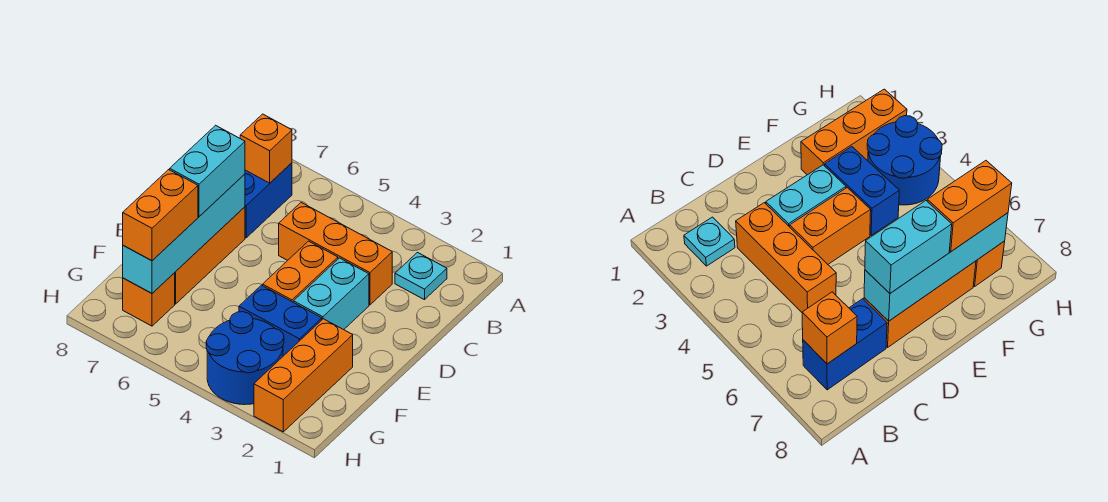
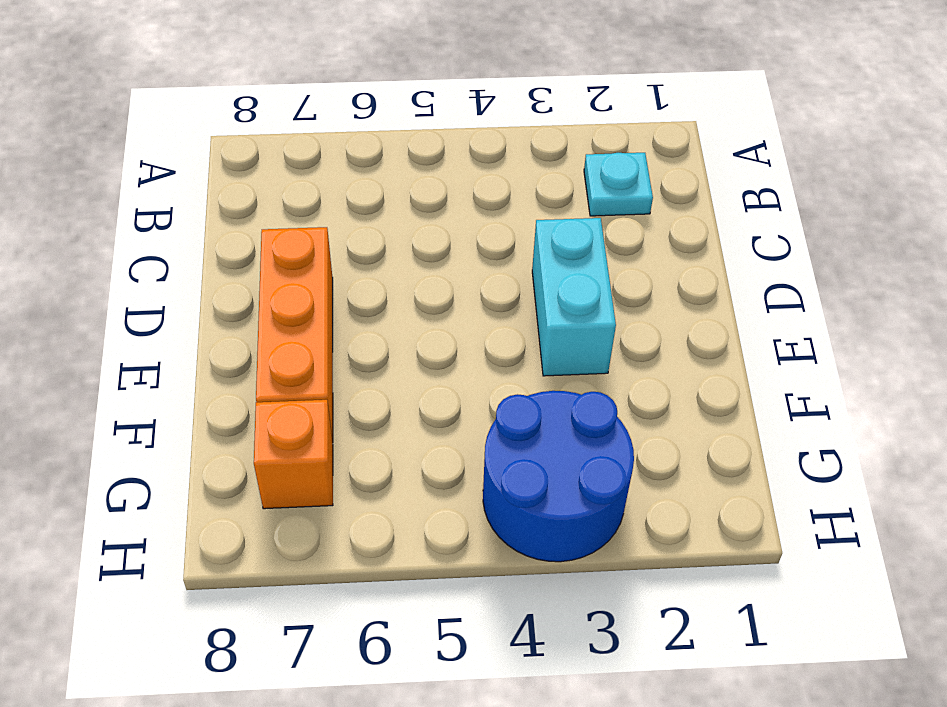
none -> blue brick B7:C7 level 1
none -> orange brick C3:C5 level 1
none -> orange brick D4:E4 level 1

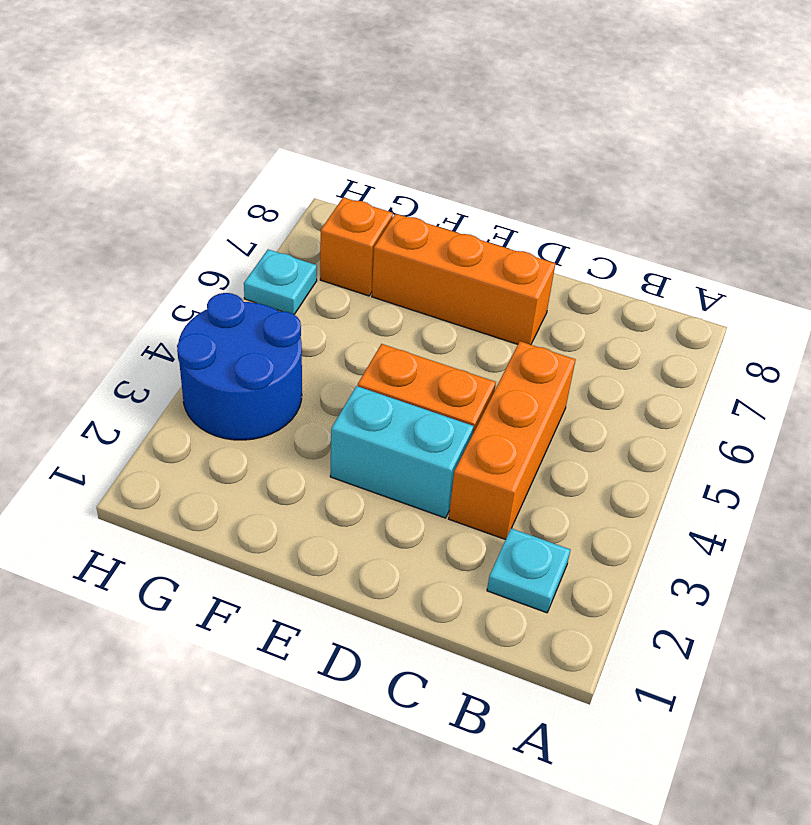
cyan plate H6 level 1 -> none
none -> blue brick B7:C7 level 1
none -> orange brick F2:H2 level 1
none -> blue brick F3:F4 level 1

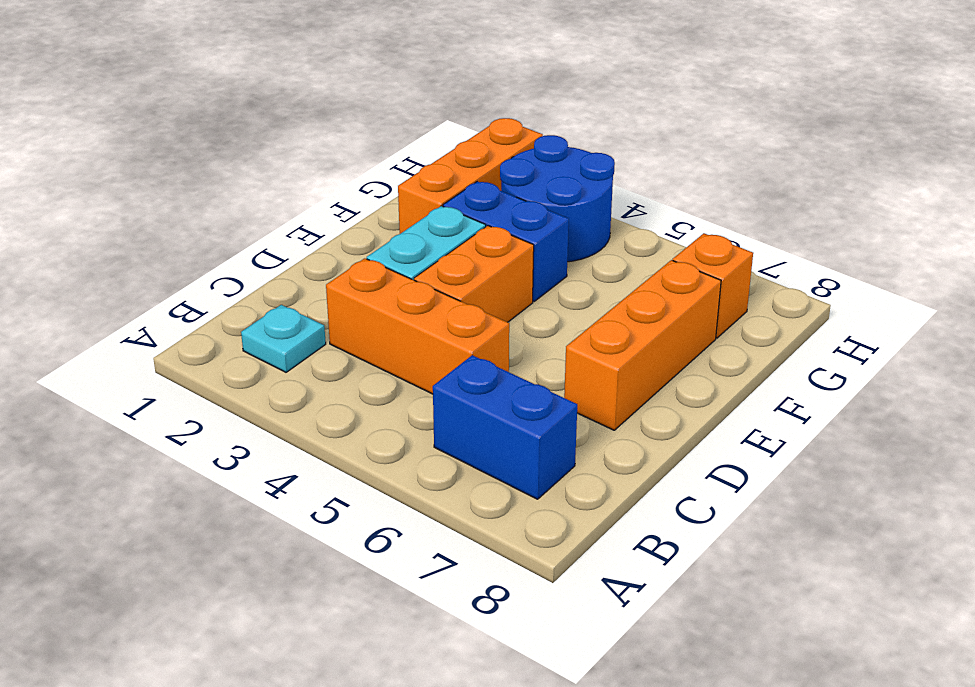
blue brick B6:B7 level 1 -> blue brick B7:C7 level 1
none -> orange brick B7 level 2
none -> cyan brick D7:G7 level 2
none -> cyan brick D7:E7 level 3

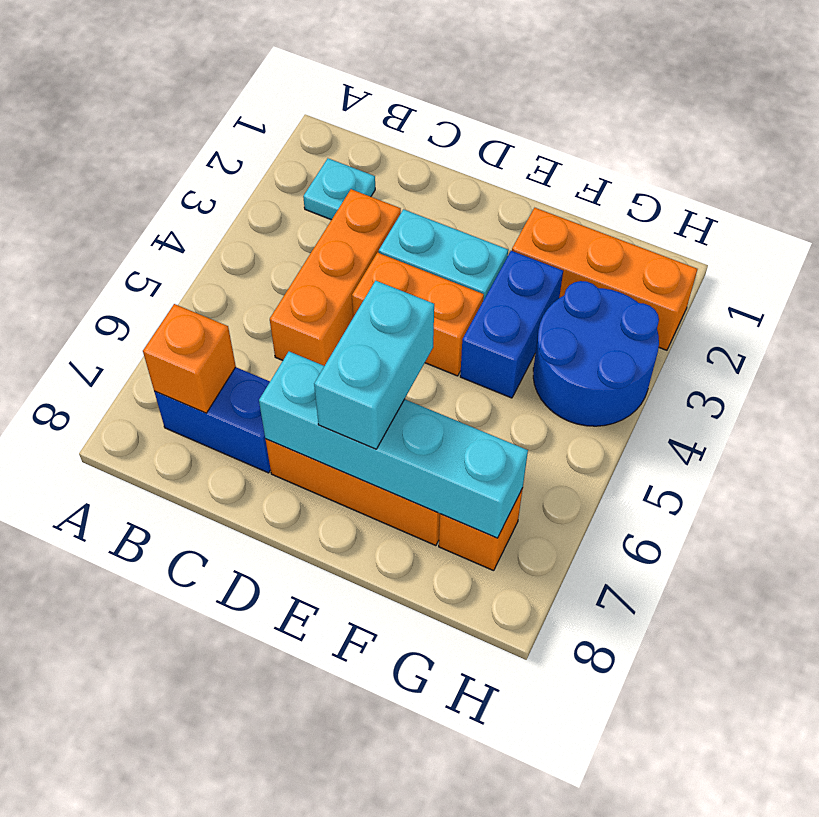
cyan brick E6:E7 level 3 -> cyan brick D7:E7 level 3
none -> orange brick F7:G7 level 3

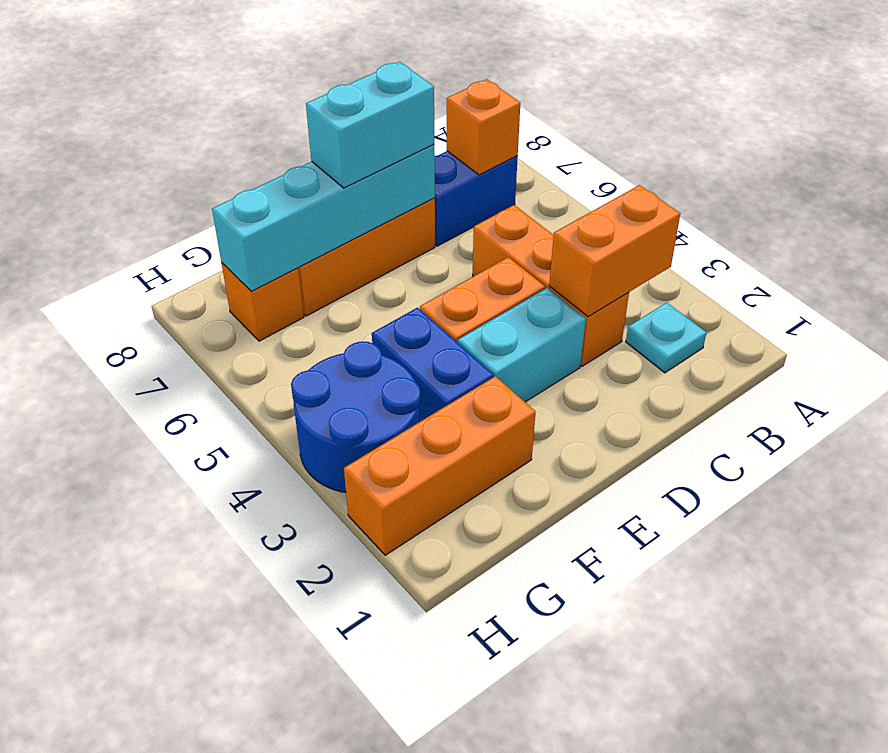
orange brick B3:C3 level 2 -> orange brick F7:G7 level 3

